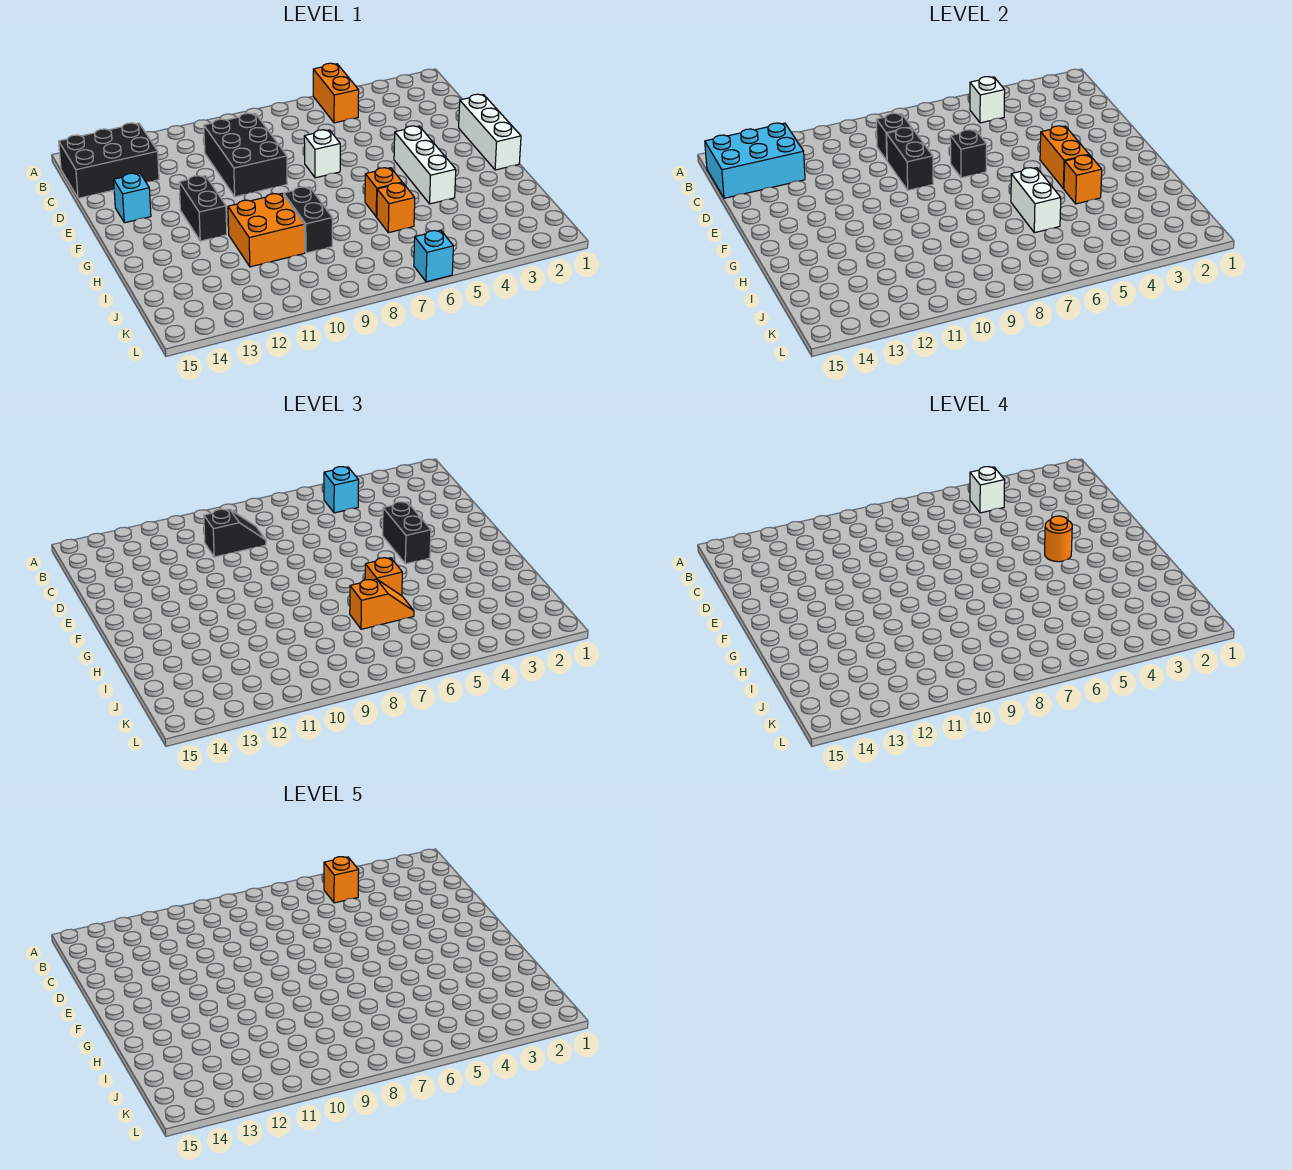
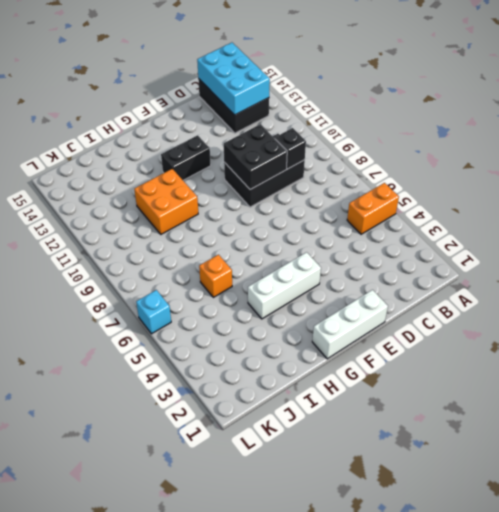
black brick D9:E10 level 2 -> black brick D9:E9 level 2
none -> white brick E7 level 1
none -> cyan brick E14 level 1
none -> orange brick H6 level 1

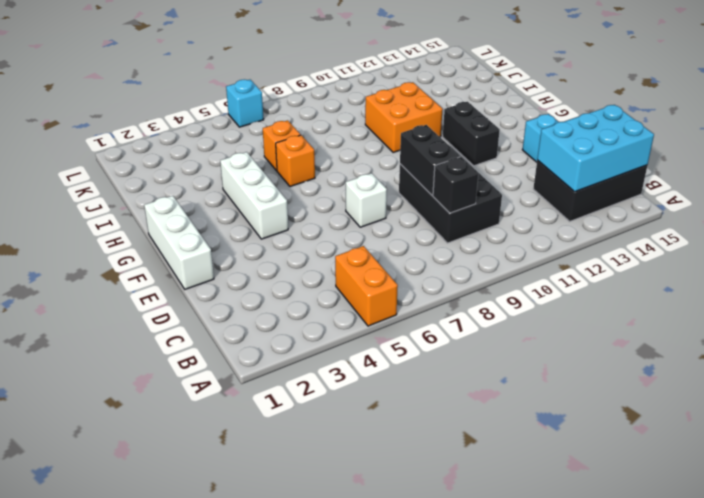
none -> black brick H9:I9 level 1
none -> white brick B5 level 2
none -> black brick E7 level 2

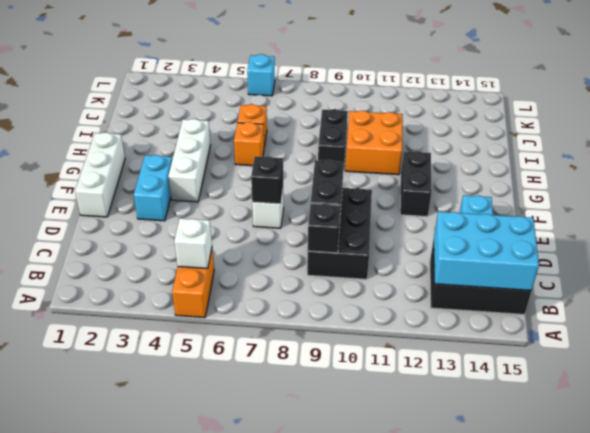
cyan brick E3:F3 level 1 -> none
none -> orange brick F4:G4 level 2
none -> orange brick H4 level 2
none -> white brick H6:I6 level 2

